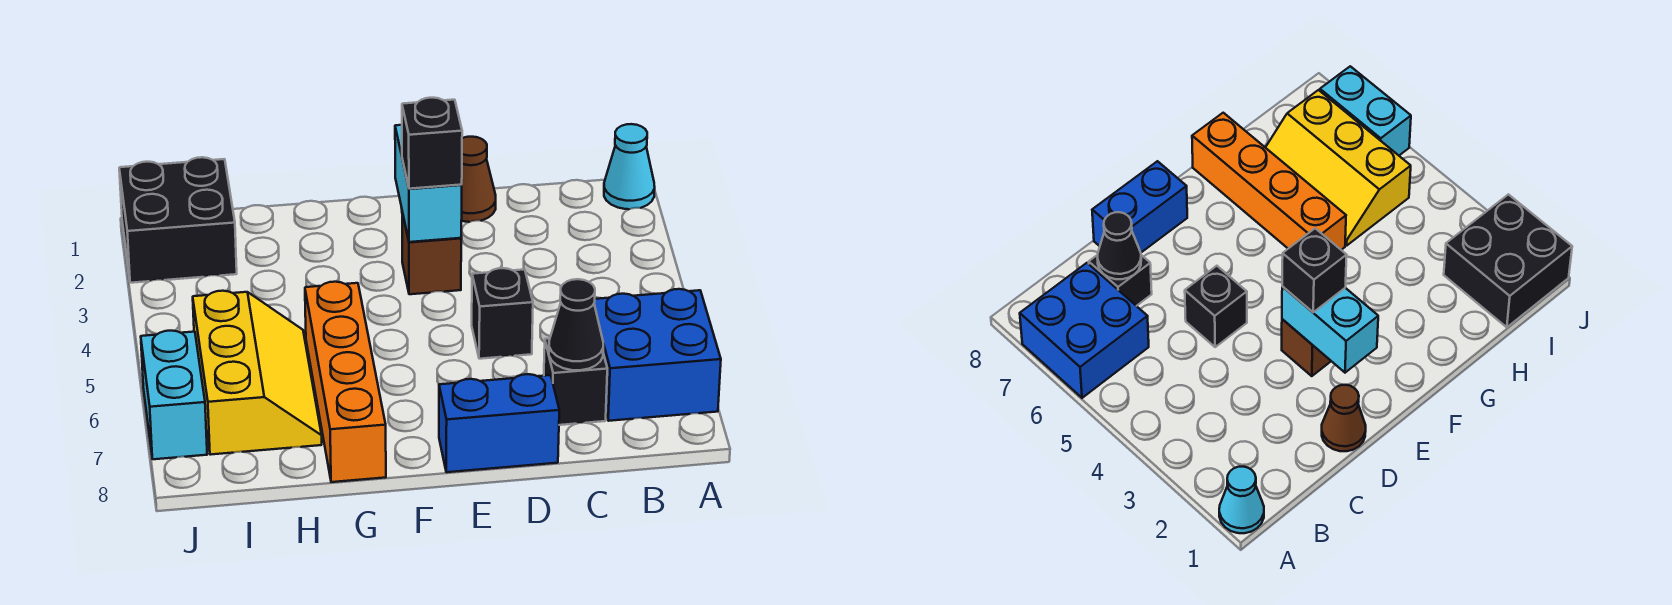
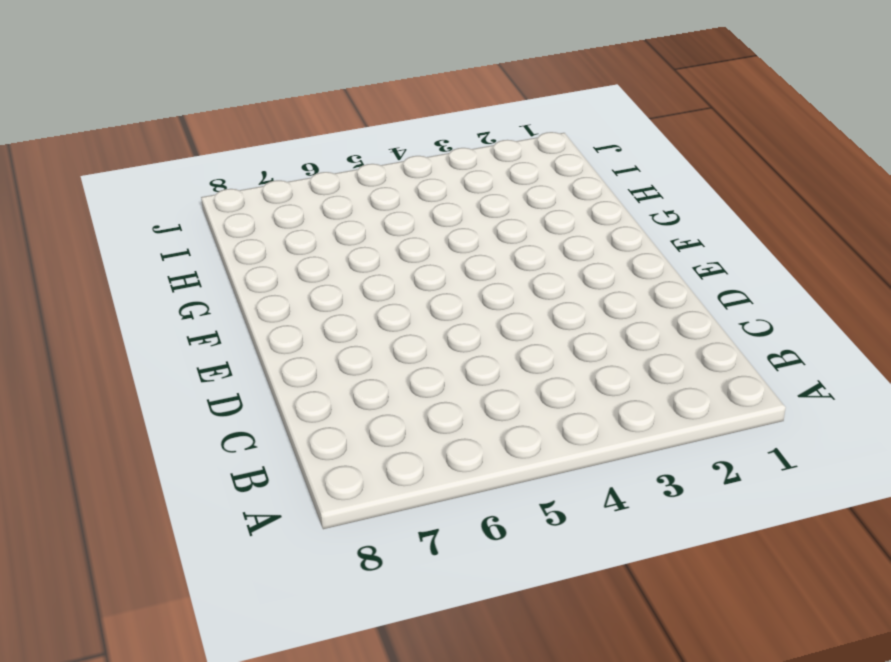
none -> cyan cone A1 level 1
none -> blue brick A6:B7 level 1
none -> black brick C7 level 1

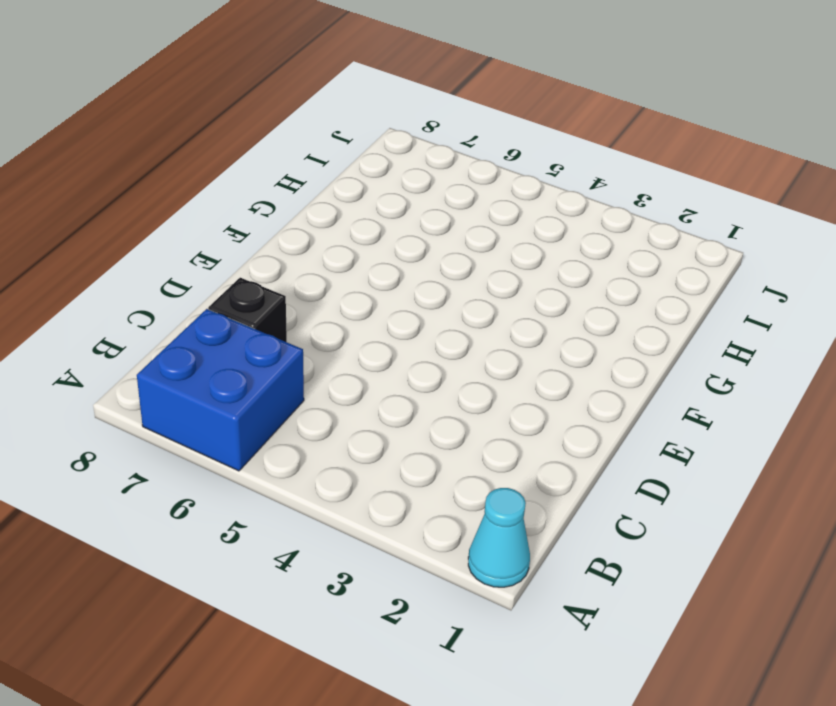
none -> brown cone D1 level 1
none -> black brick D5 level 1
none -> blue brick D8:E8 level 1

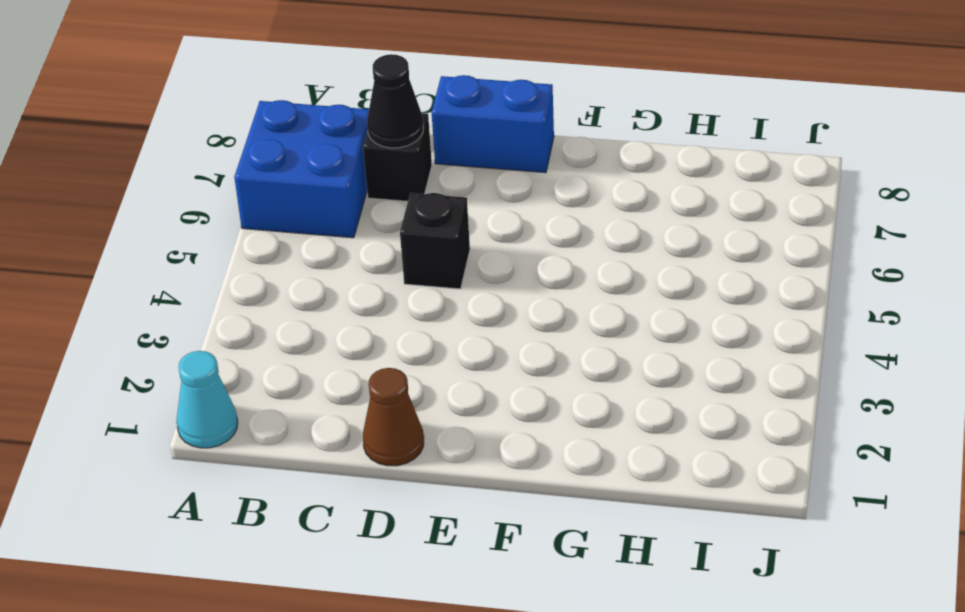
none -> brown brick E3 level 1
none -> orange brick G5:G8 level 1
none -> yellow slope H5:I7 level 1 top I

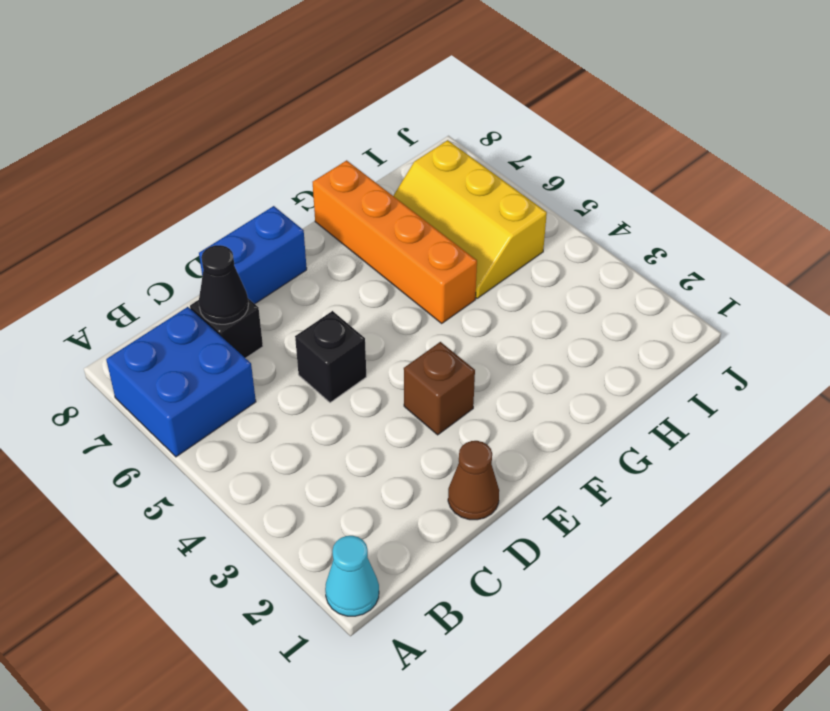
none -> black brick I1:J2 level 1
none -> cyan brick J6:J7 level 1
none -> cyan brick E2:E3 level 2

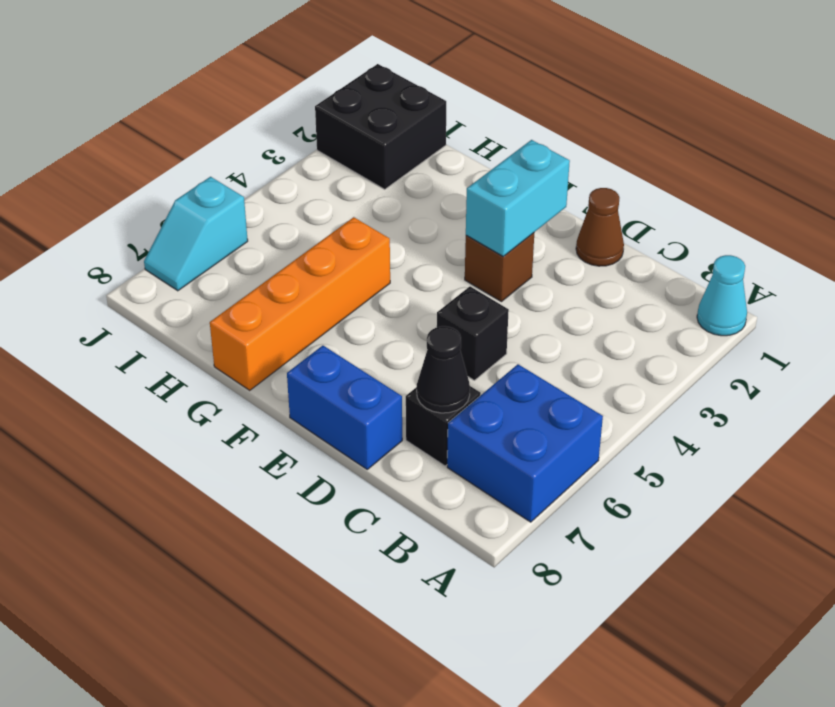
cyan slope J6:J7 level 1 top 6 -> cyan brick J6:J7 level 1
none -> yellow slope H5:I7 level 1 top I
none -> black brick E3 level 3

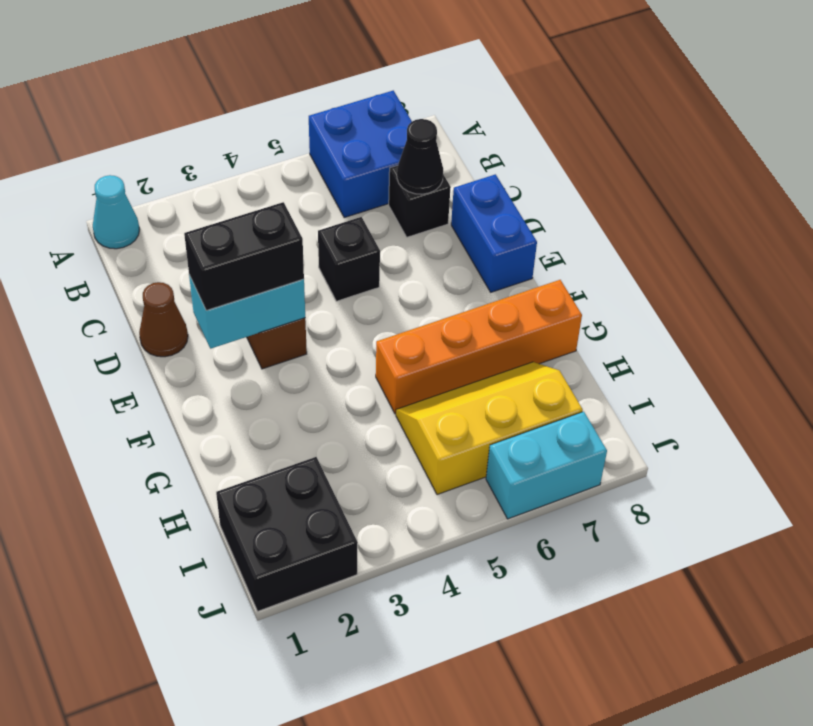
black brick E2:E3 level 3 -> black brick E3 level 3

